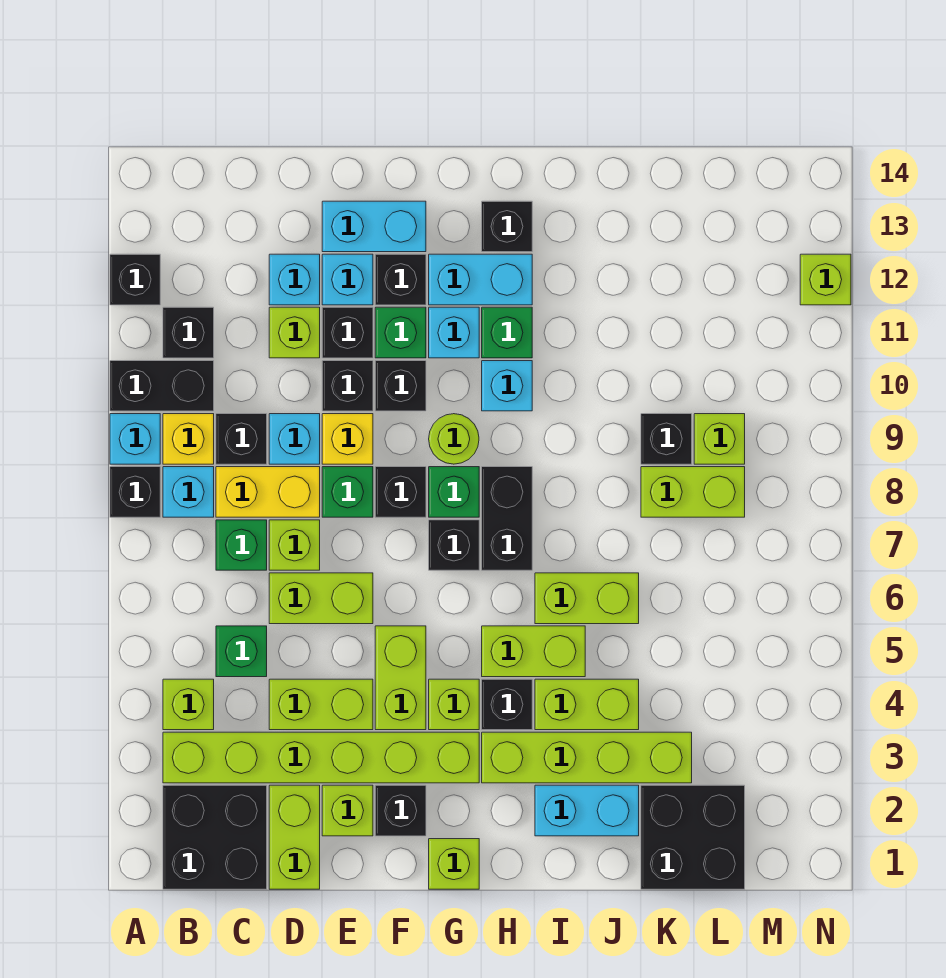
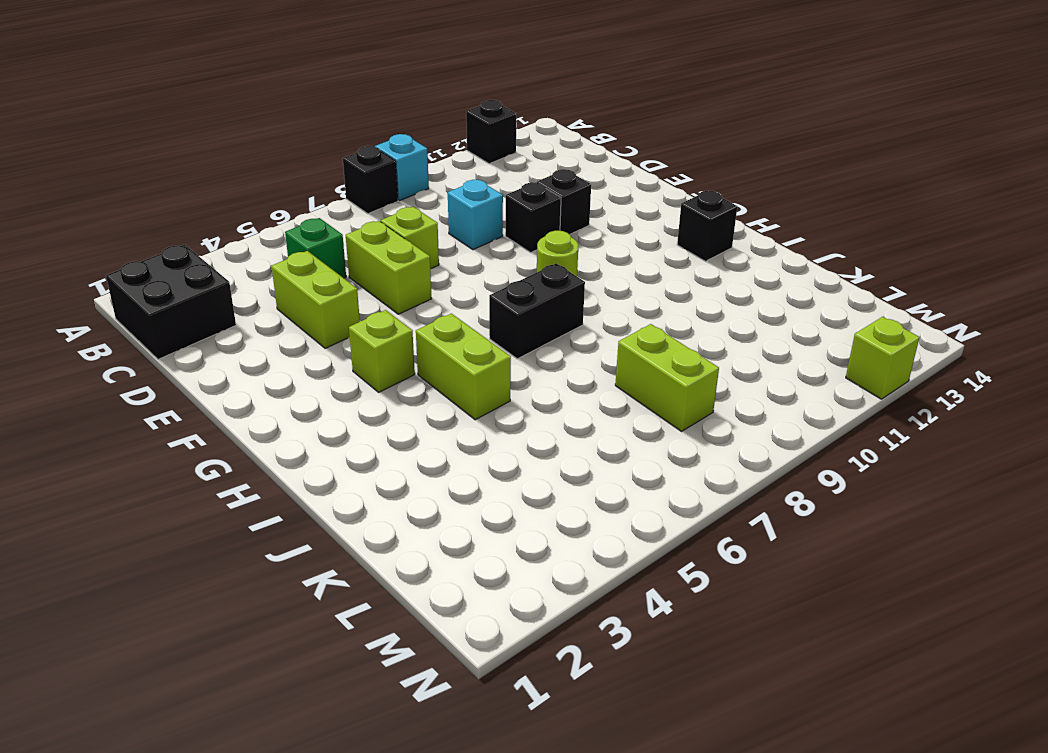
none -> black brick A10:B10 level 1
none -> lime brick B3:G3 level 1
none -> lime brick B4 level 1
none -> cyan brick B8 level 1

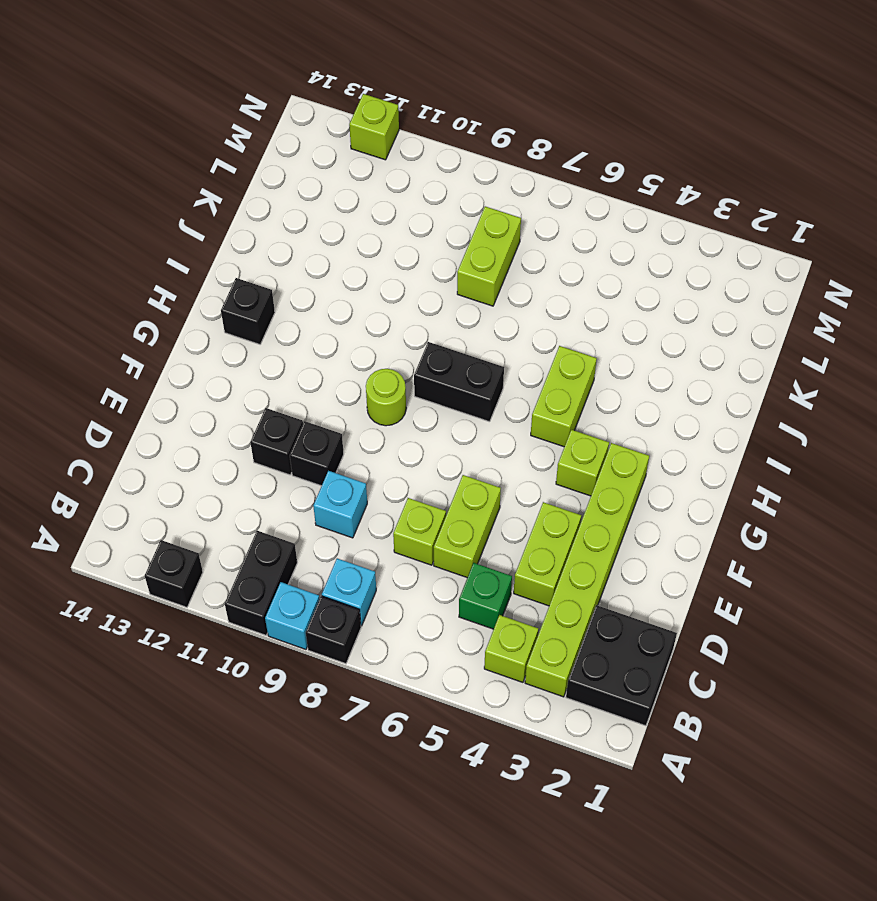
none -> yellow brick B9 level 1
none -> black brick B11 level 1
none -> green brick C7 level 1
none -> yellow brick C8:D8 level 1

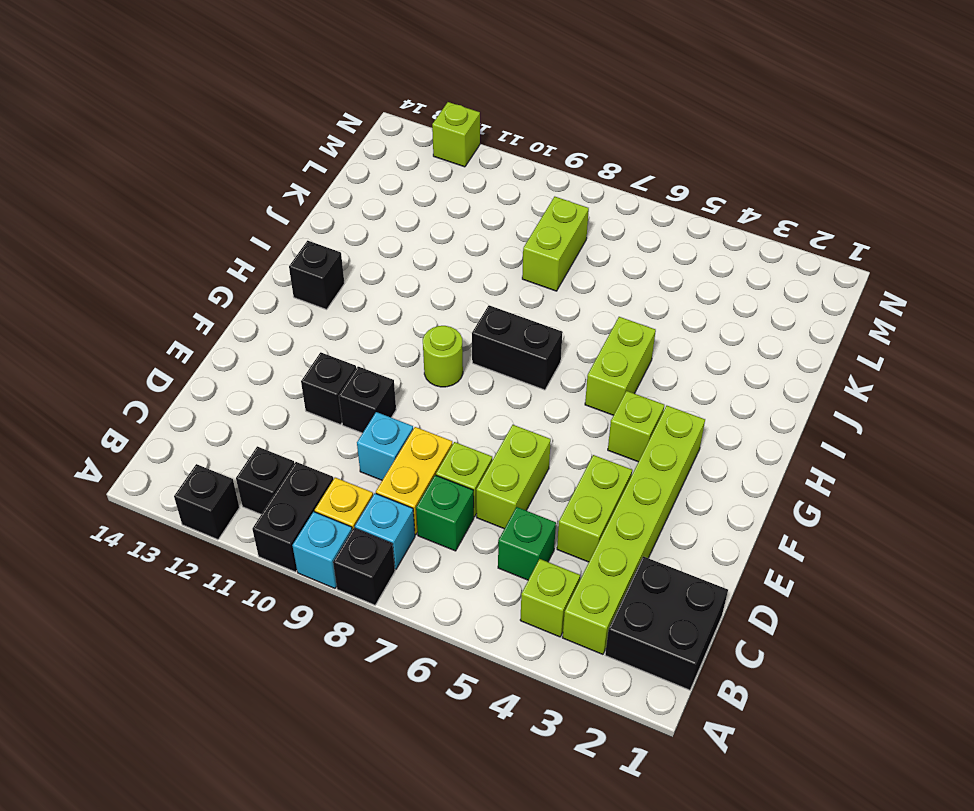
none -> black brick C9 level 1
none -> lime brick D1:D2 level 1
none -> lime brick D11 level 1
none -> cyan brick D12 level 1

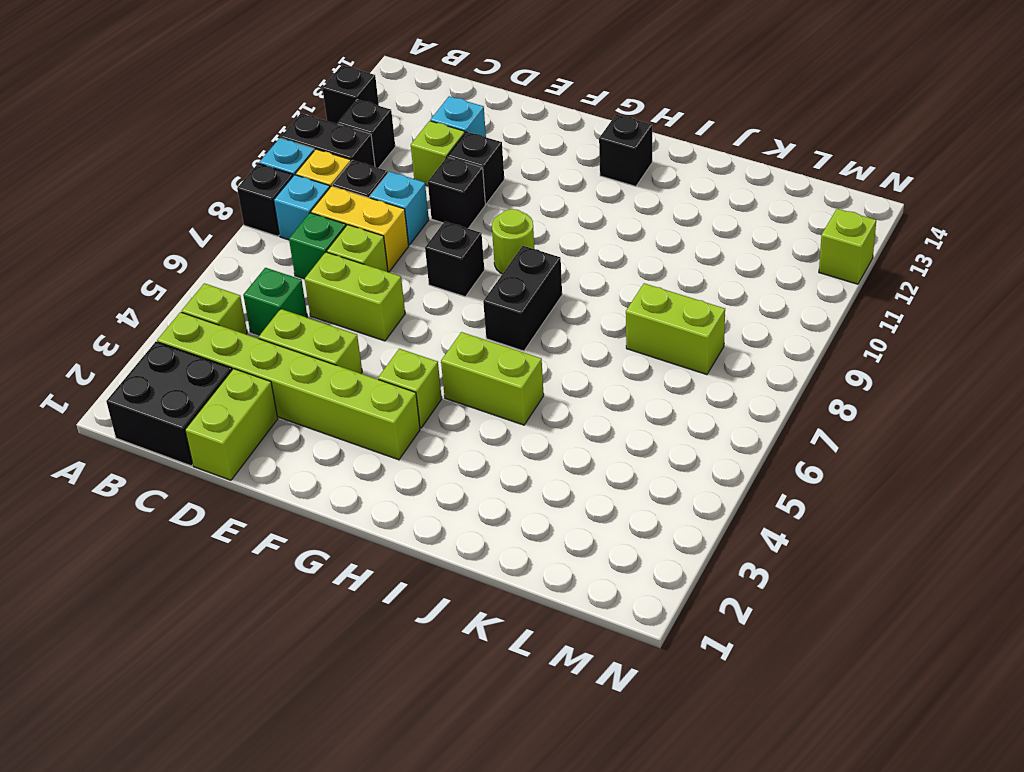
none -> lime brick E2 level 1
none -> green brick E8 level 1
none -> yellow brick E9 level 1
none -> cyan brick E12 level 1

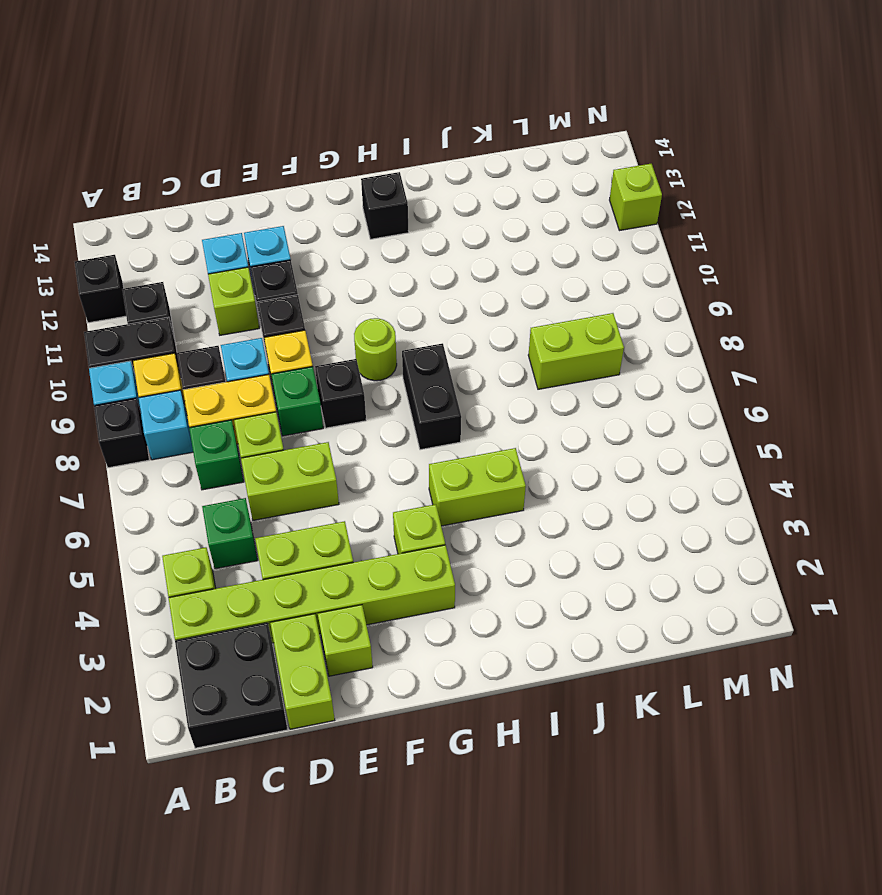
none -> cyan brick E13:F13 level 1
none -> black brick F2 level 1
none -> lime brick F4:F5 level 1
none -> black brick F10 level 1

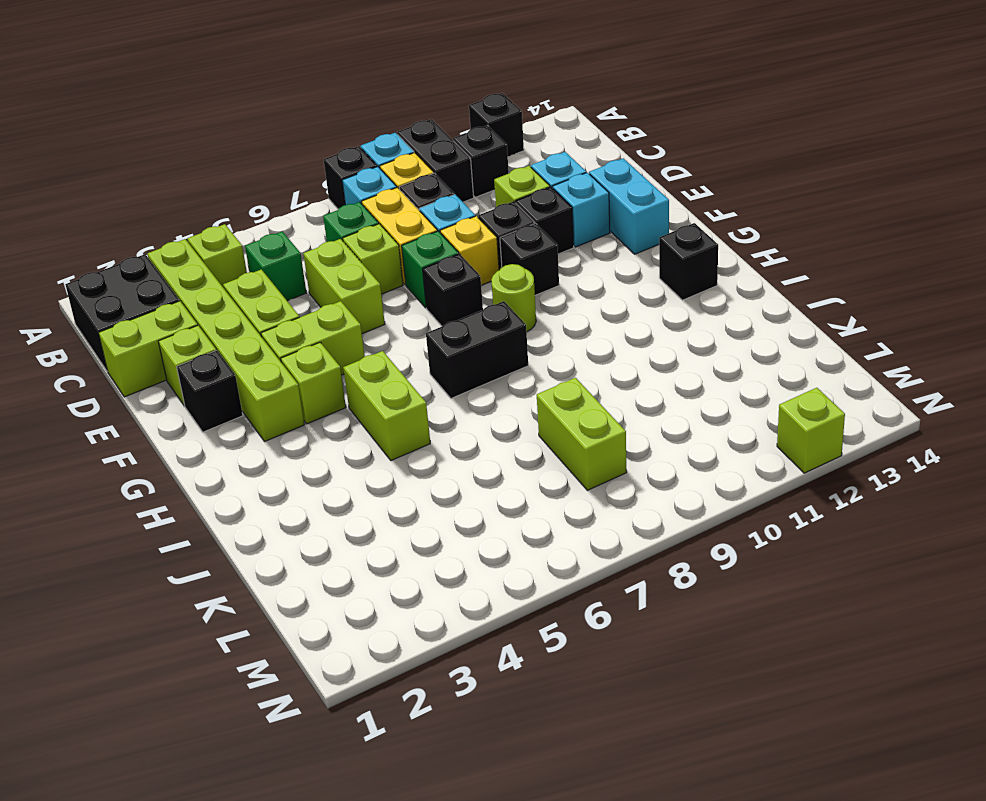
none -> green brick F11 level 1
none -> black brick F12 level 1
none -> lime brick G1 level 1
none -> black brick G7 level 1

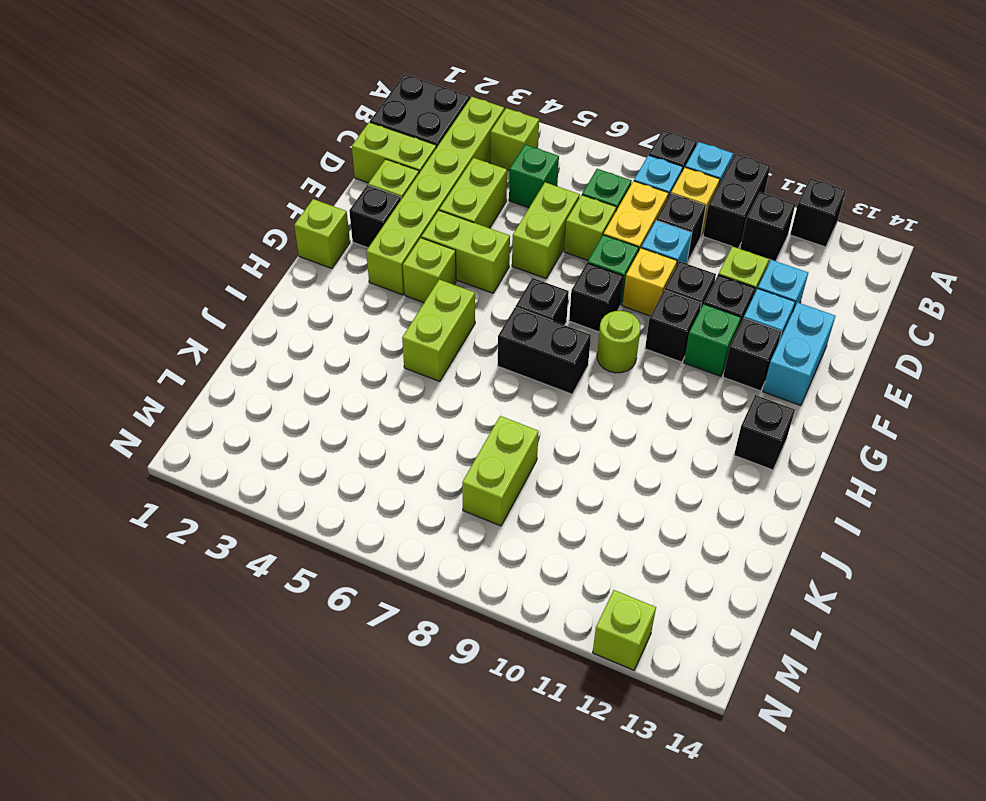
none -> green brick G8 level 1
none -> cyan brick G11 level 1
none -> cyan brick G12:H12 level 1
none -> lime brick H3:K3 level 1

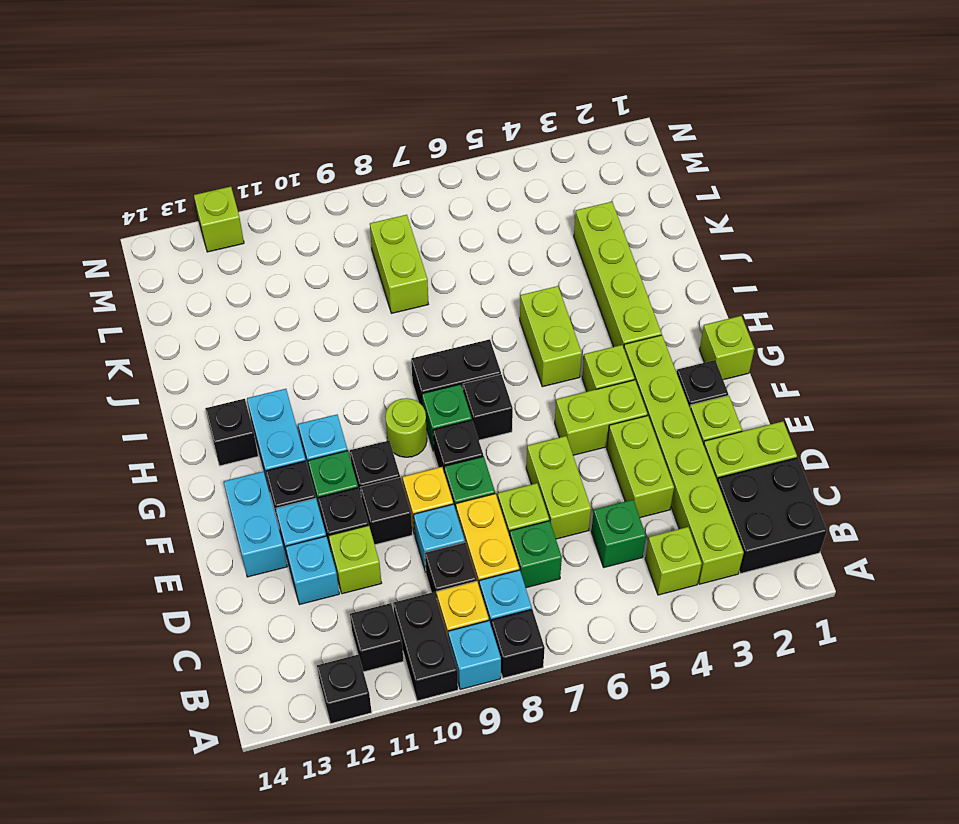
none -> black brick H4 level 1
none -> cyan brick H10 level 1
none -> green brick H11 level 1
none -> cyan brick I2:J2 level 1

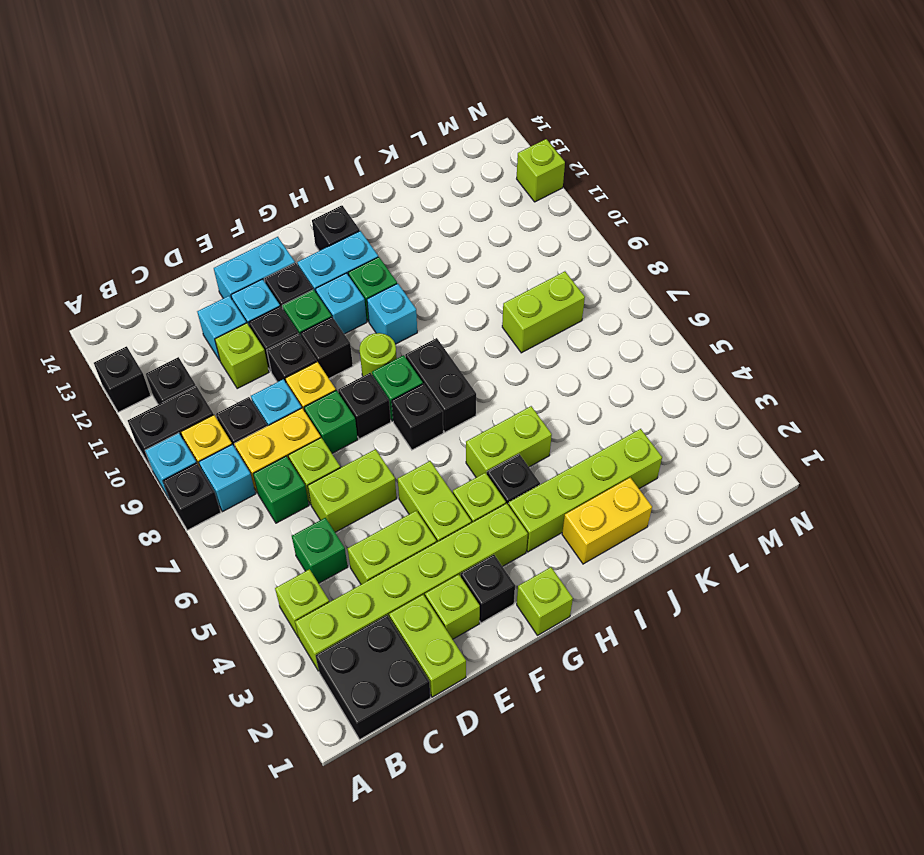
yellow brick I2:J2 level 1 -> cyan brick I2:J2 level 1
none -> lime brick I4:J4 level 1
none -> lime brick I6:J6 level 1
none -> black brick K1:L2 level 1
none -> black brick K9 level 1

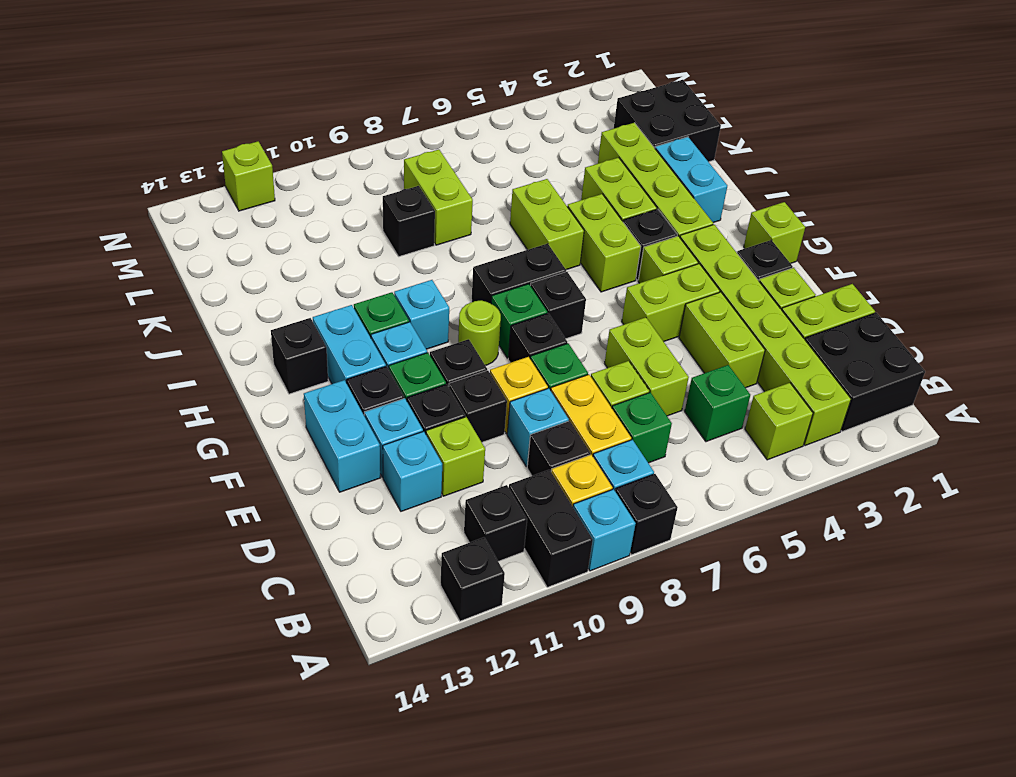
none -> lime brick L9 level 1

